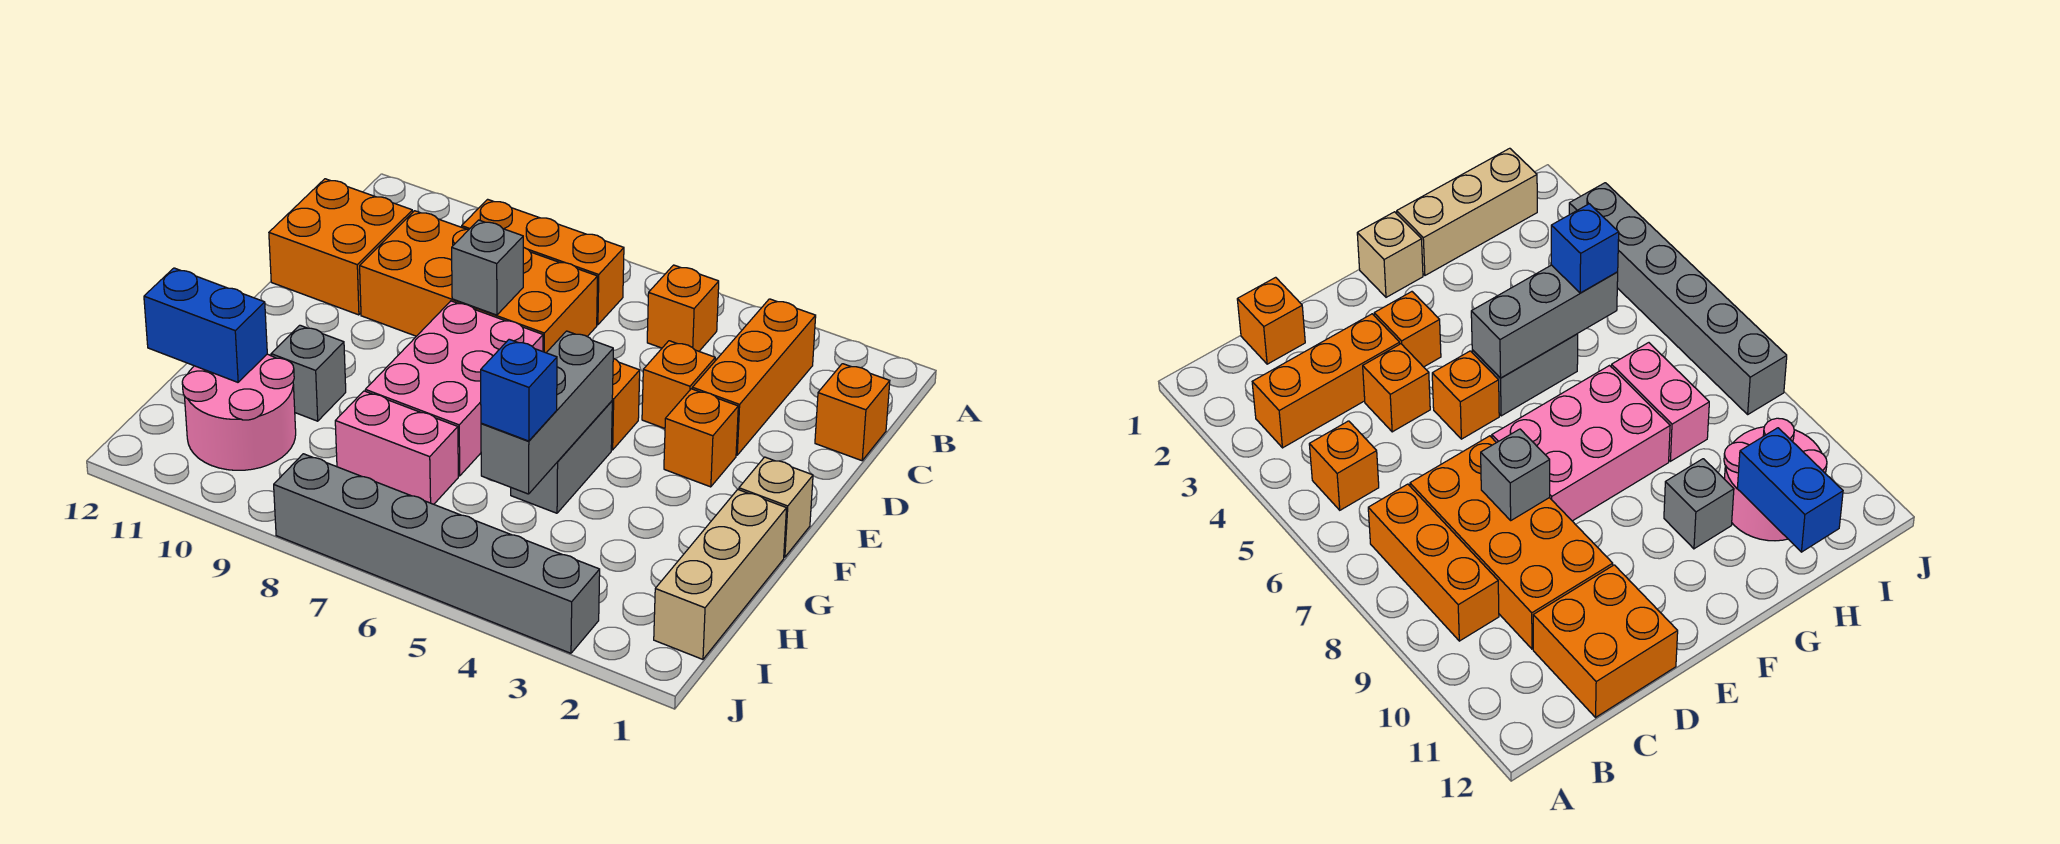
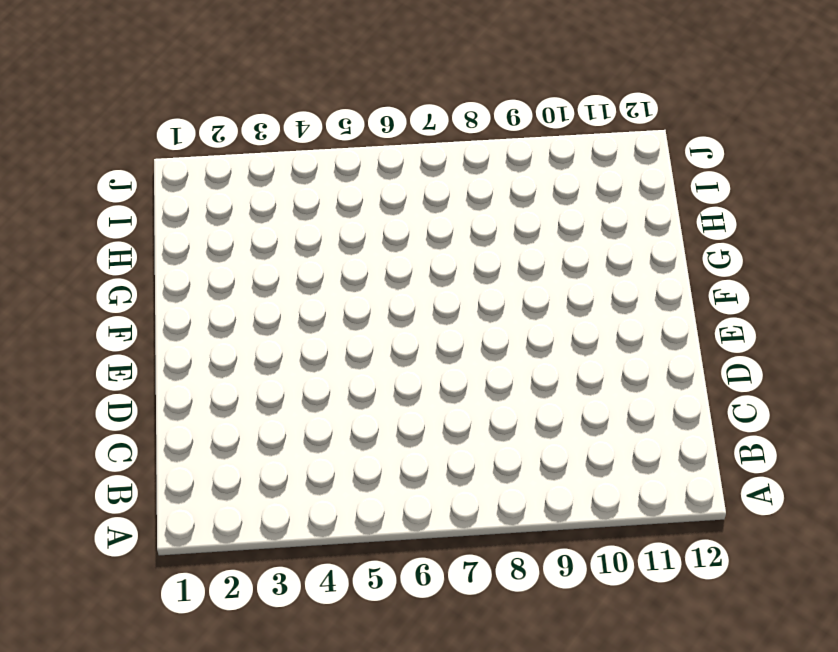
none -> orange brick B3:D3 level 1
none -> orange brick B5 level 1
none -> orange brick B7:B9 level 1

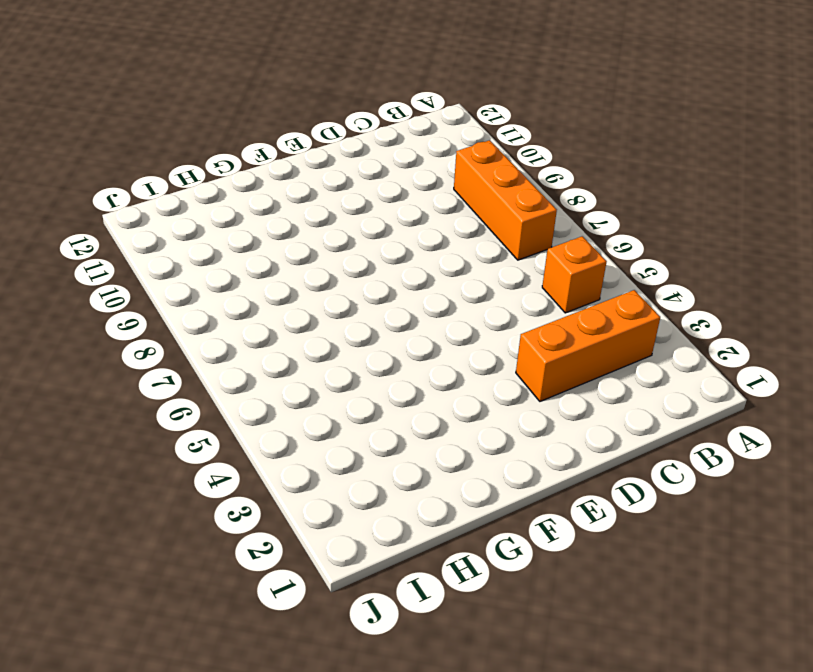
none -> orange brick C1 level 1
none -> orange brick C7:D10 level 1
none -> orange brick C11:D12 level 1

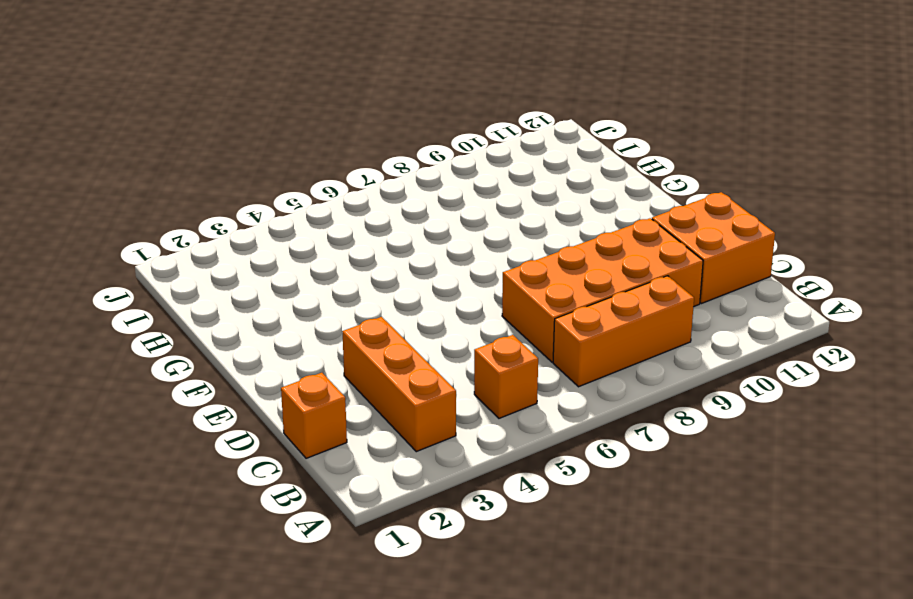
none -> orange brick D4 level 1
none -> orange brick E3 level 1
none -> orange brick E5 level 1

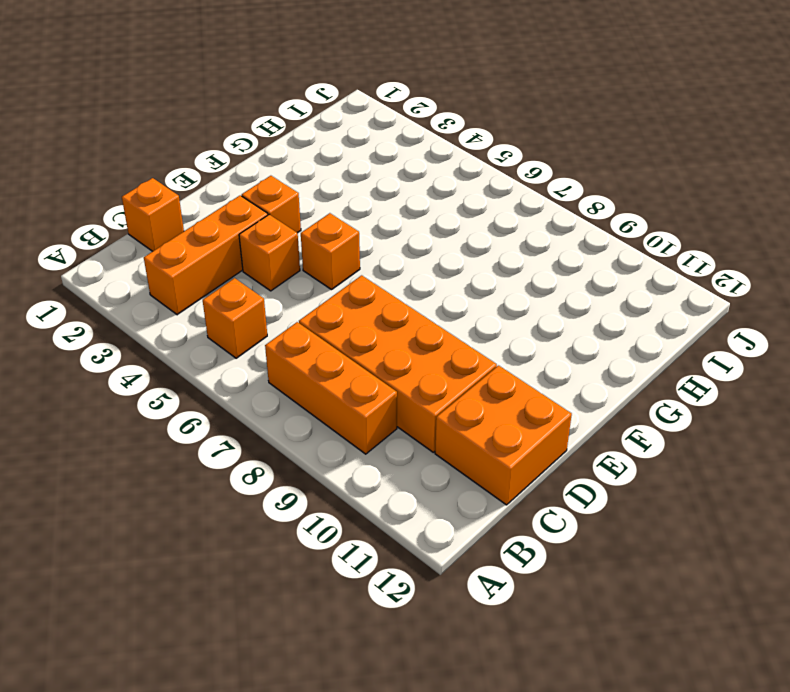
none -> pink brick E7:G8 level 1
none -> tan brick F1 level 1
none -> grey brick F5:G5 level 1

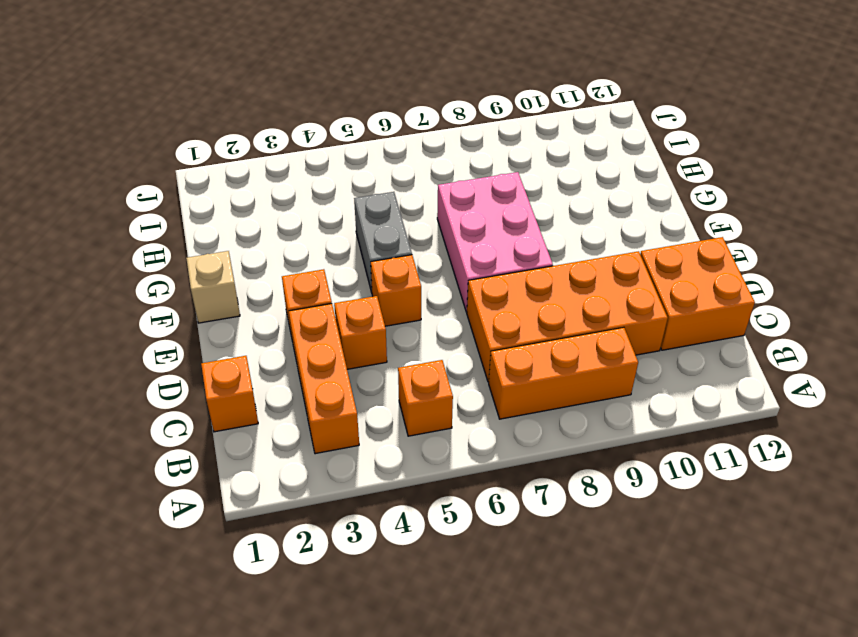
none -> tan brick G1:I1 level 1
none -> grey brick G10 level 1
none -> pink brick H7:H8 level 1

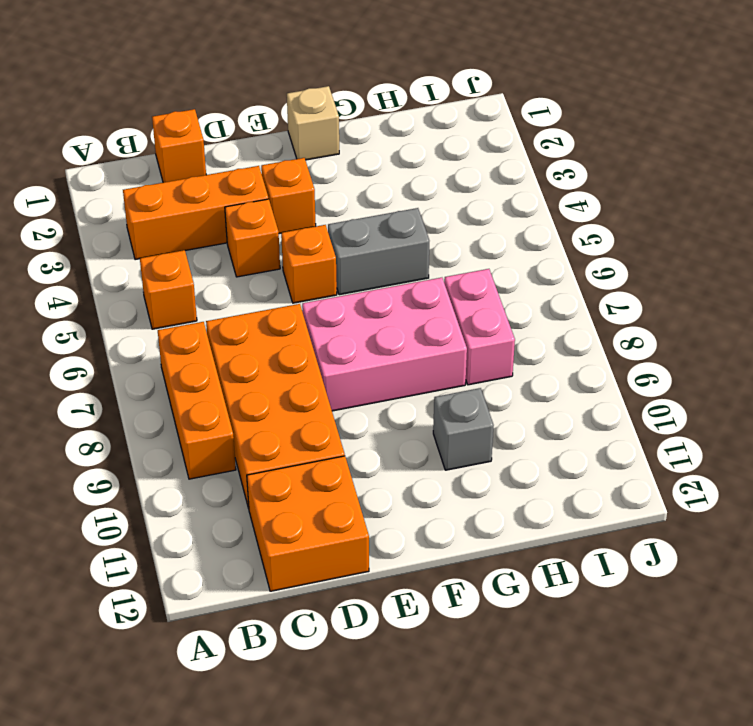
none -> tan brick G1:I1 level 1
none -> pink round brick H10:I11 level 1
none -> grey brick J3:J8 level 1

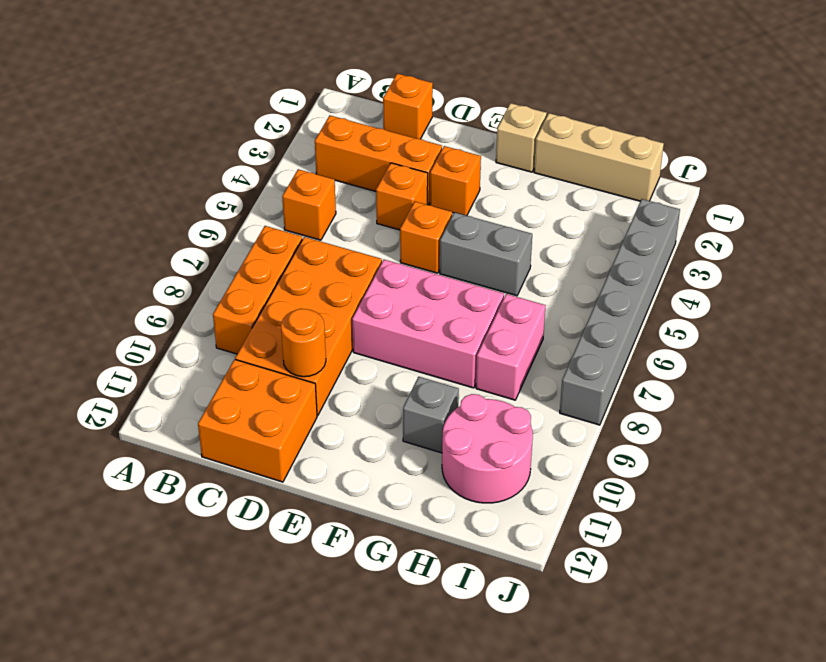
orange round brick D10 level 2 -> none
none -> grey brick D8 level 2
none -> grey brick F5:H5 level 2
none -> blue brick H11:H12 level 2

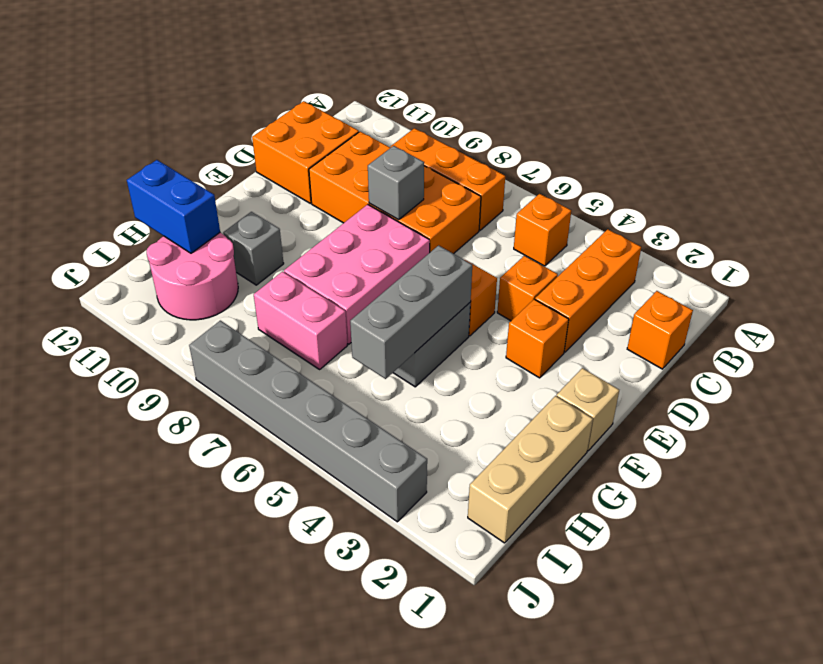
none -> blue brick H5 level 3

